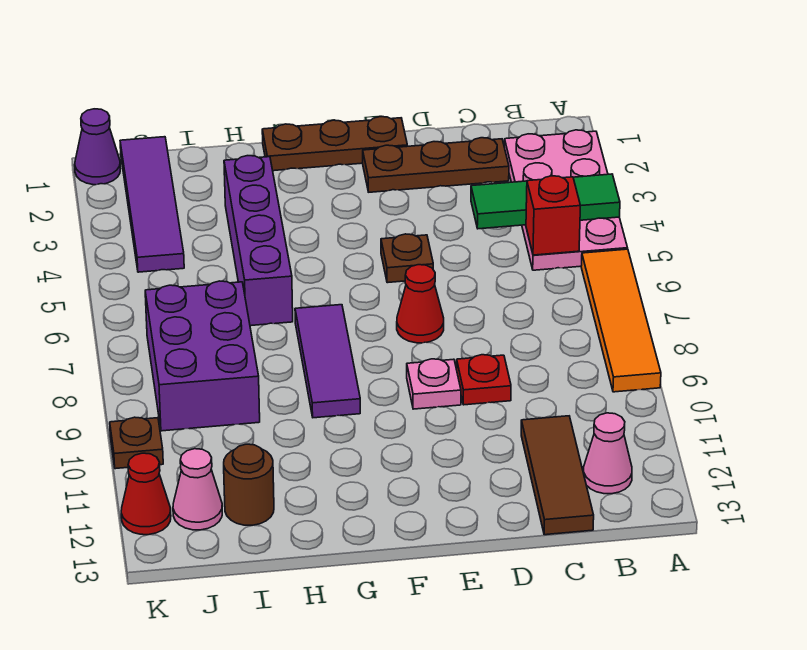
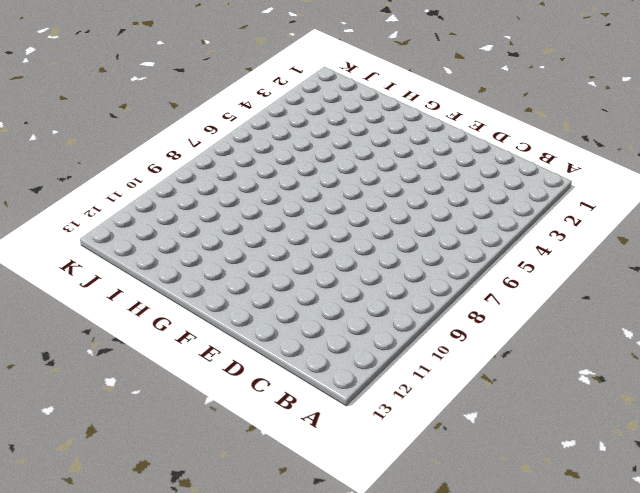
none -> pink plate A2:B5 level 1
none -> orange tile A6:A9 level 1
none -> pink cone B12 level 1

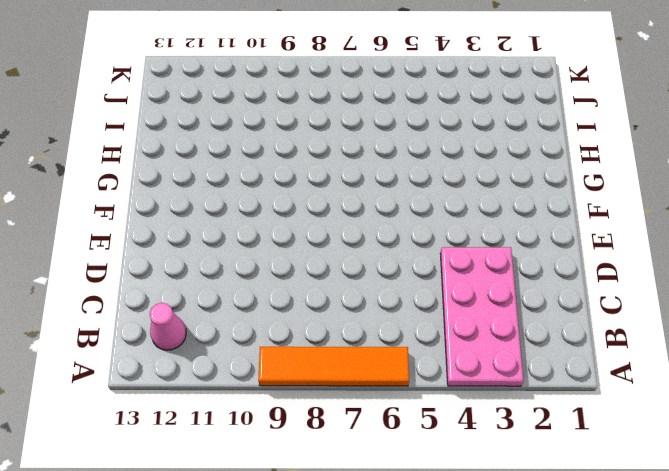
pink plate A3:D4 level 1 -> pink plate A2:B5 level 1
none -> brown plate C2:E2 level 1
none -> brown tile C11:C13 level 1
none -> red plate D9 level 1

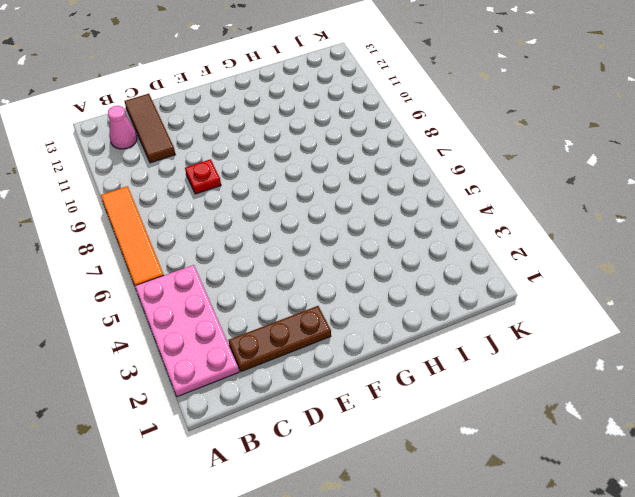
none -> brown plate E1:G1 level 1
none -> brown plate E5 level 1
none -> red cone E7 level 1

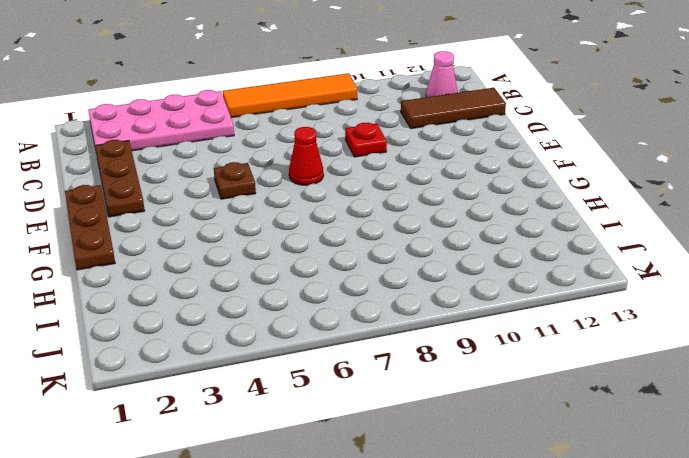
none -> pink plate E9 level 1
none -> purple tile G7:G9 level 1
none -> purple brick H3:H6 level 1

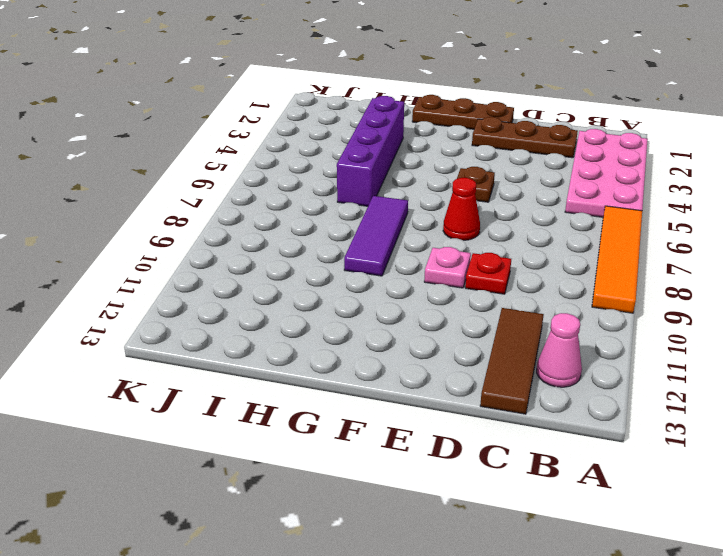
none -> purple brick I7:J9 level 1
none -> brown round brick I12 level 1
none -> purple tile J1:J4 level 1

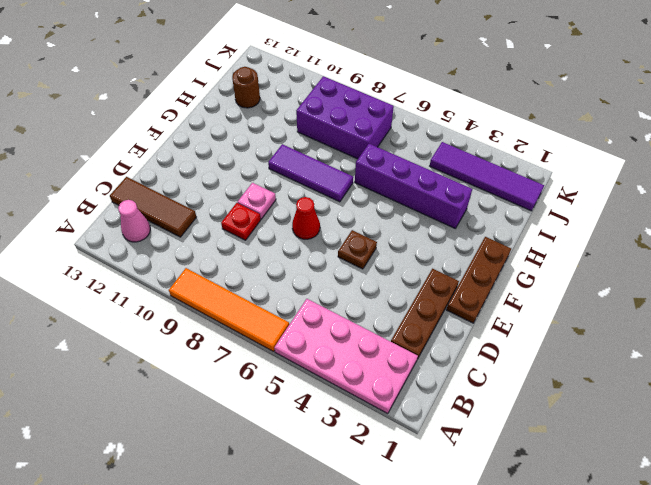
none -> pink cone J12 level 1
none -> purple cone K1 level 1
none -> brown plate K10 level 1

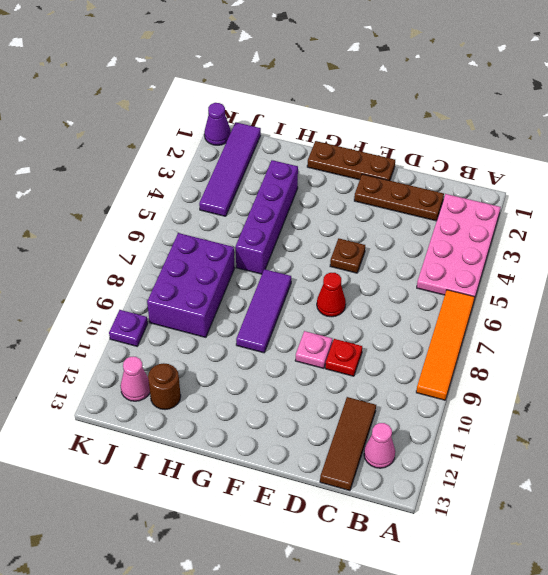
purple plate K10 level 1 -> brown plate K10 level 1
none -> red cone K12 level 1
none -> green tile A4:C4 level 2
none -> red brick B5 level 2

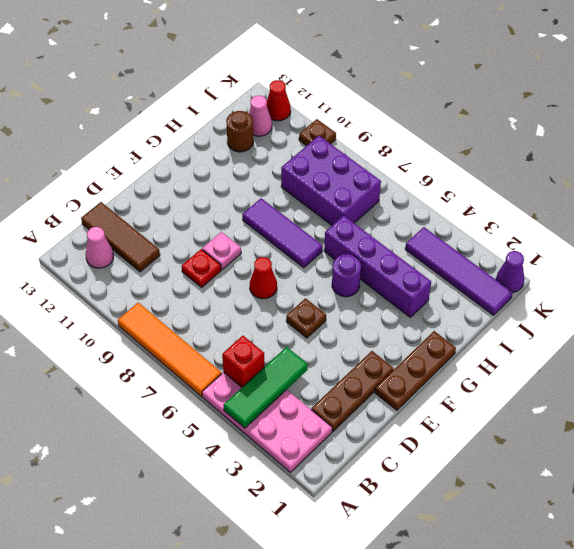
purple round brick G5 level 1 -> none

